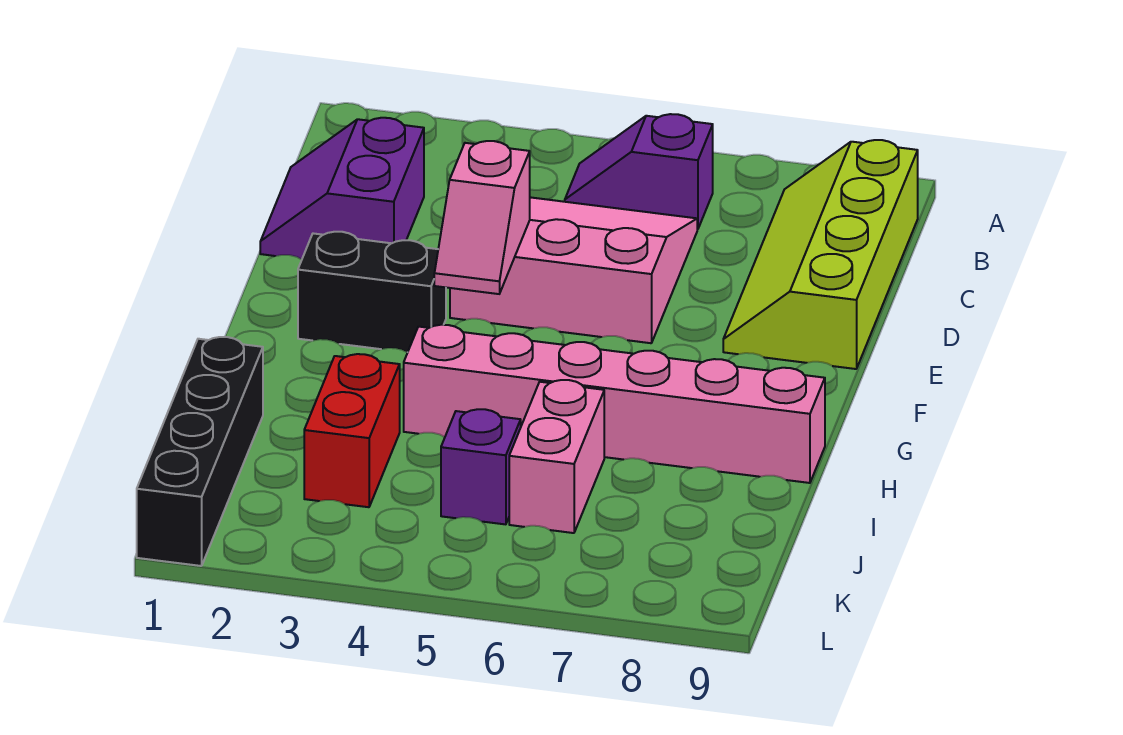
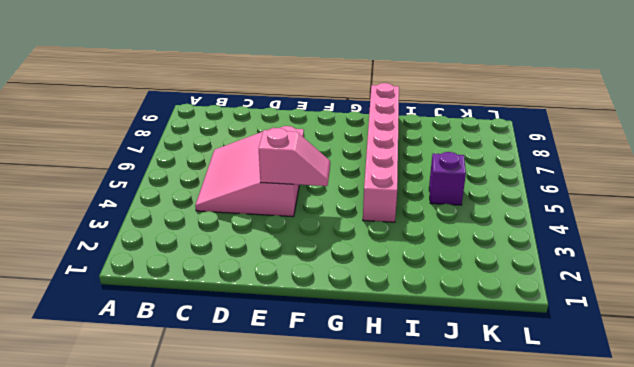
none -> purple slope B5:B6 level 1 top 6
none -> lime slope B8:E9 level 1 top 9

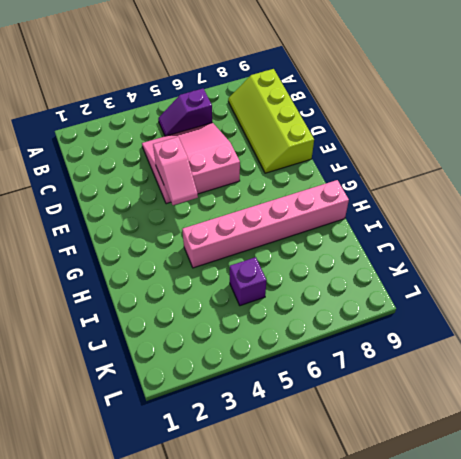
none -> purple slope C1:D2 level 1 top 2
none -> black brick F2:F3 level 1

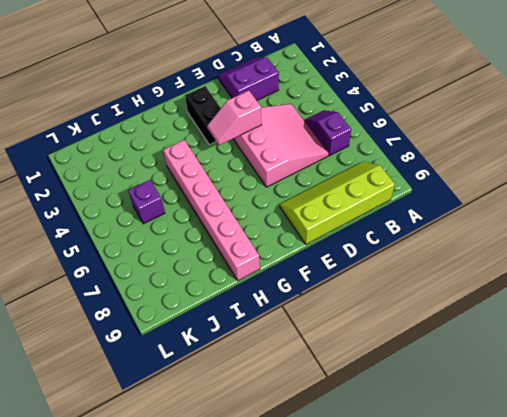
none -> black brick I1:L1 level 1
none -> red brick I3:J3 level 1

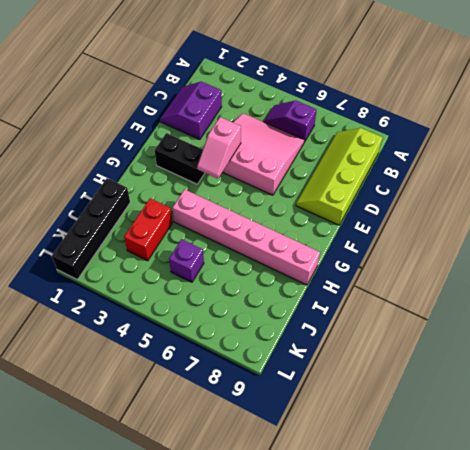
none -> pink brick I6:J6 level 1

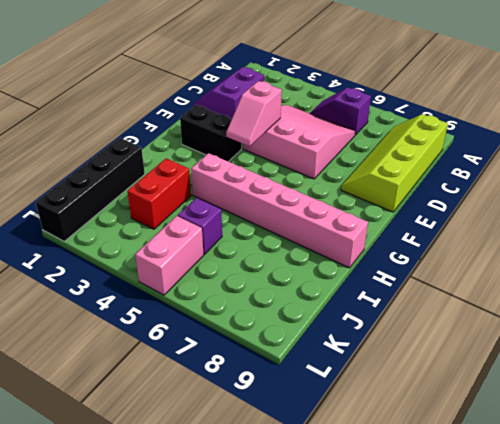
pink brick K5:L5 level 1 -> pink brick I6:J6 level 1

